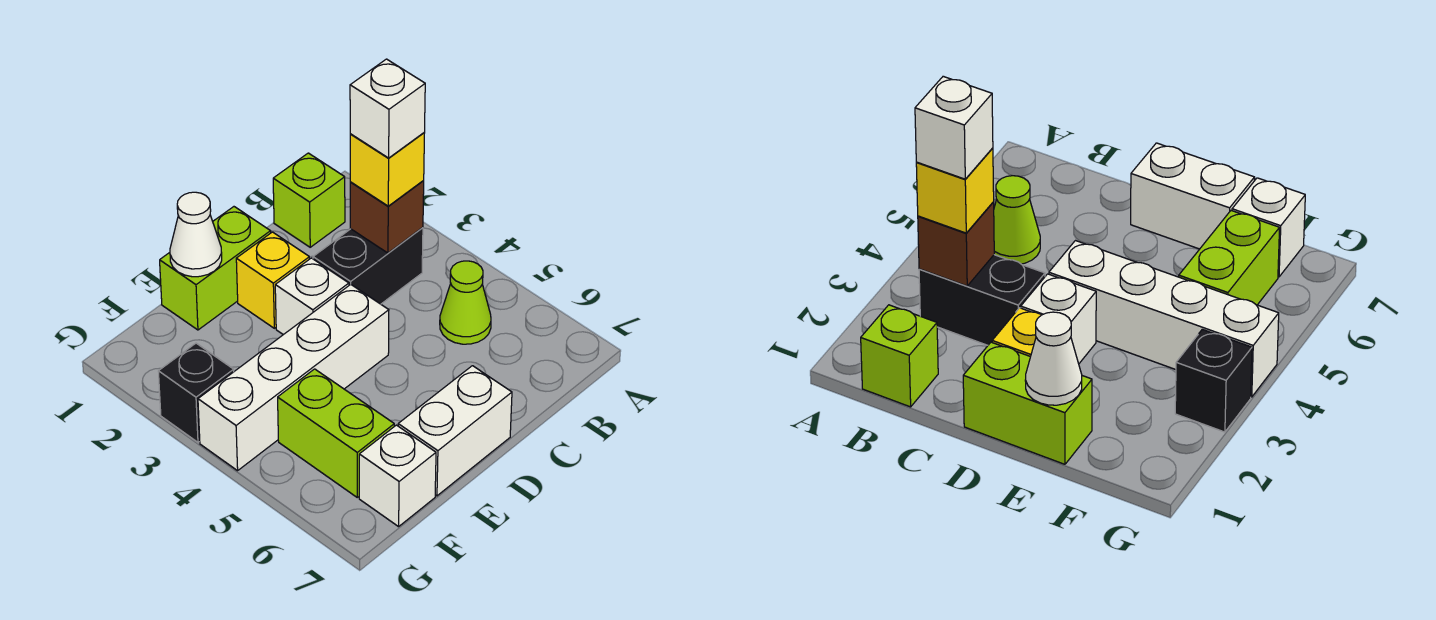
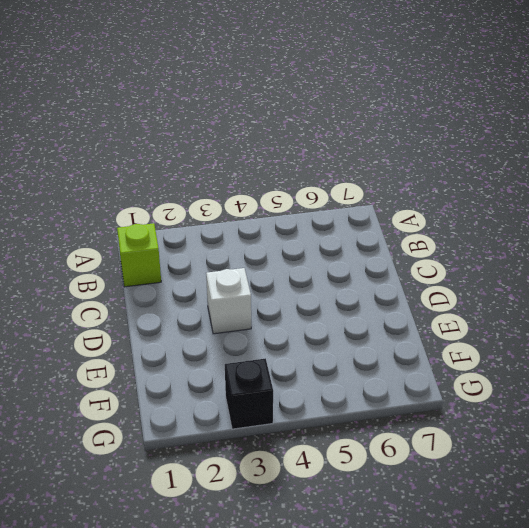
none -> black brick B3:C3 level 1
none -> lime cone B5 level 1
none -> lime brick D1:E1 level 1

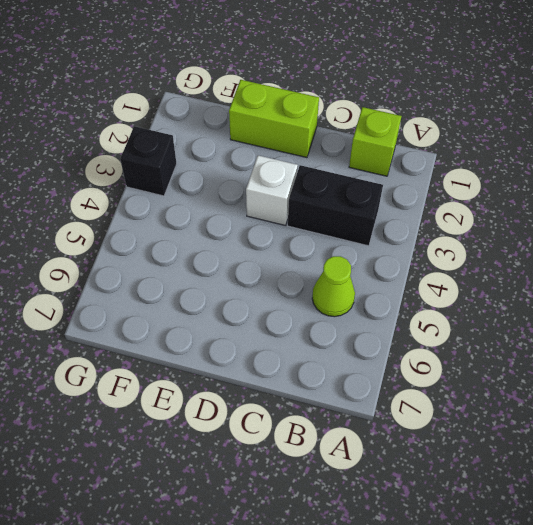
none -> yellow brick D2 level 1
none -> white brick D4:G4 level 1
none -> white brick D7:E7 level 1

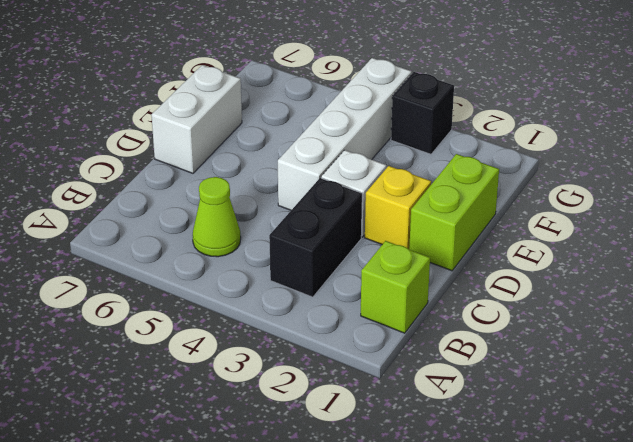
none -> lime brick F5:F6 level 1
none -> white brick F7 level 1
none -> brown brick B3 level 2

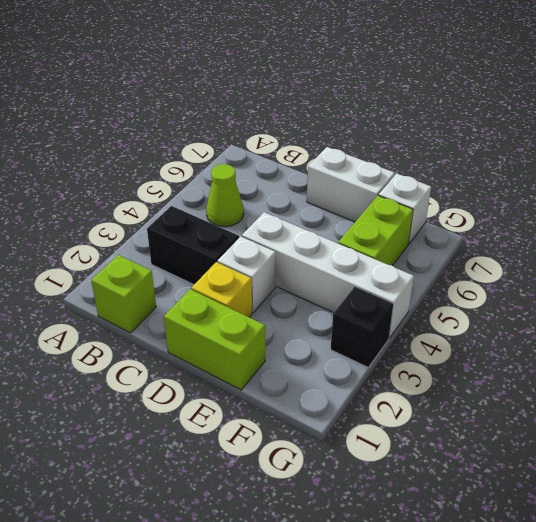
none -> brown brick B3 level 2
none -> white cone E1 level 2
none -> yellow brick B3 level 3

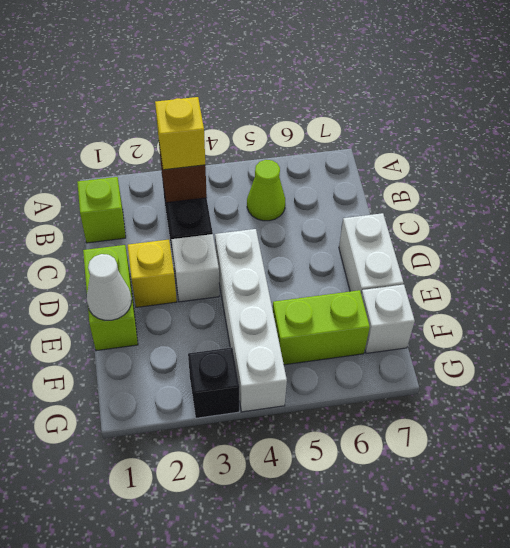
none -> white brick B3 level 4

